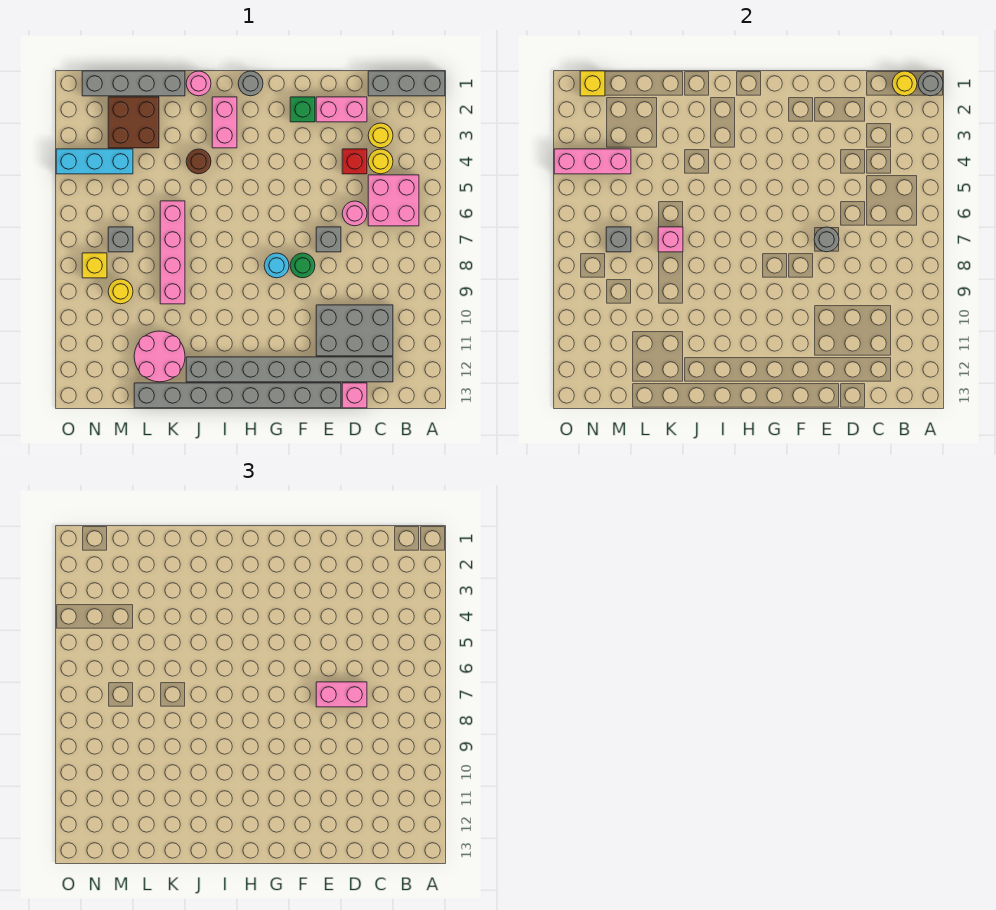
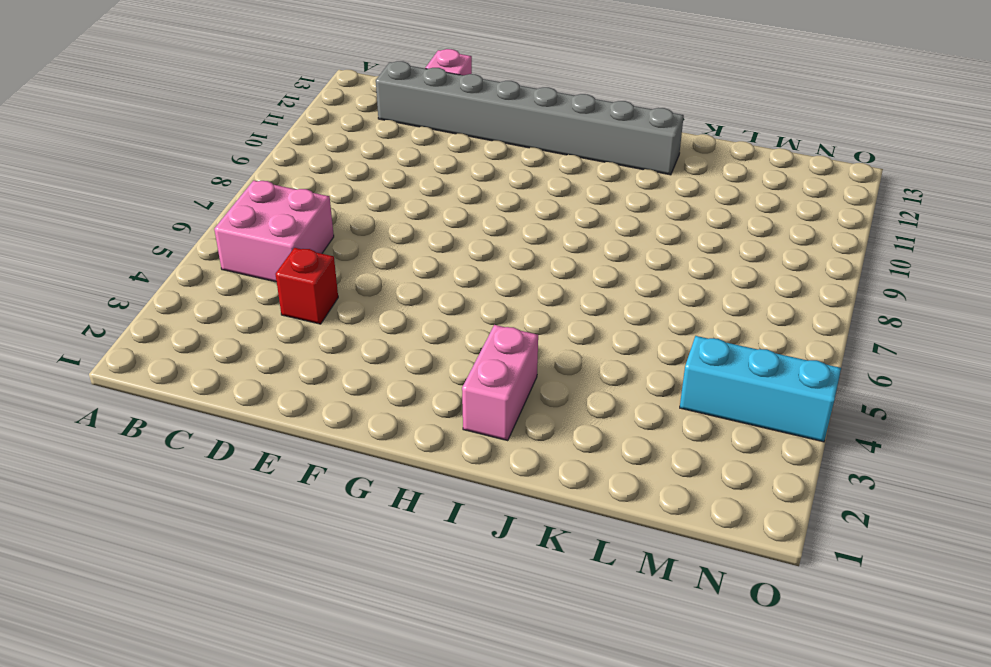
none -> grey brick A1:C1 level 1
none -> yellow round brick C3 level 1
none -> yellow round brick C4 level 1
none -> grey brick C10:E11 level 1

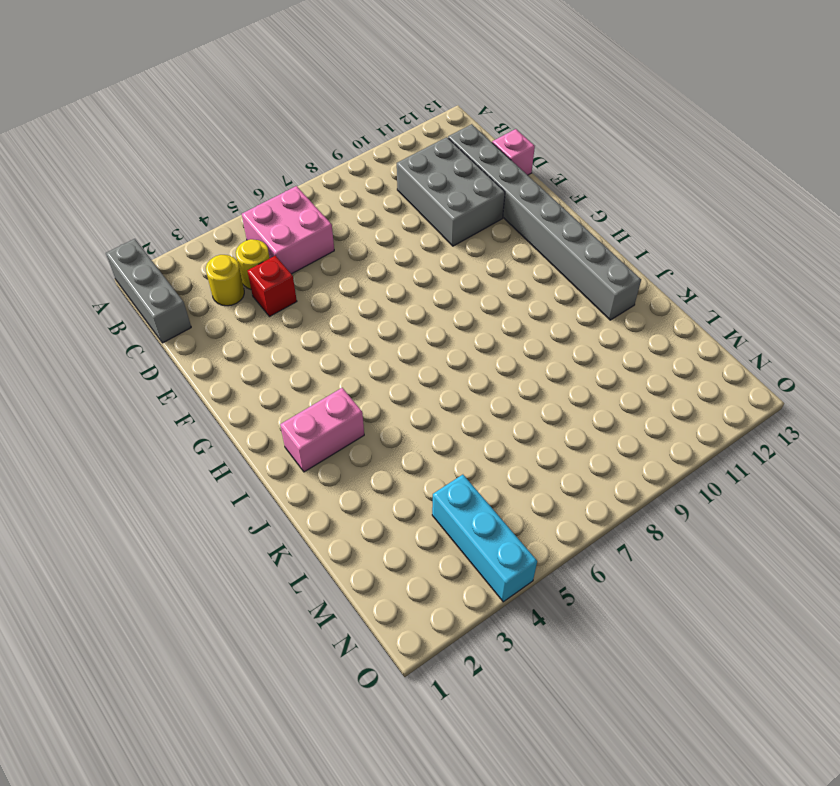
none -> pink brick D2:E2 level 1
none -> pink round brick D6 level 1
none -> grey brick E7 level 1
none -> grey brick E13:L13 level 1

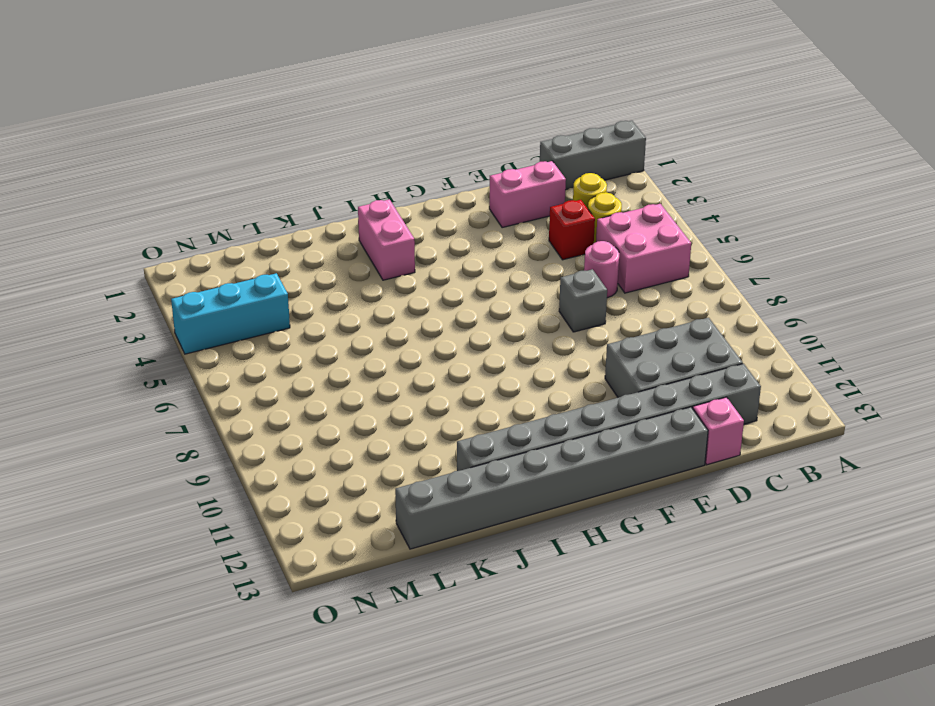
none -> green brick F2 level 1
none -> green round brick F8 level 1
none -> cyan round brick G8 level 1
none -> grey round brick H1 level 1

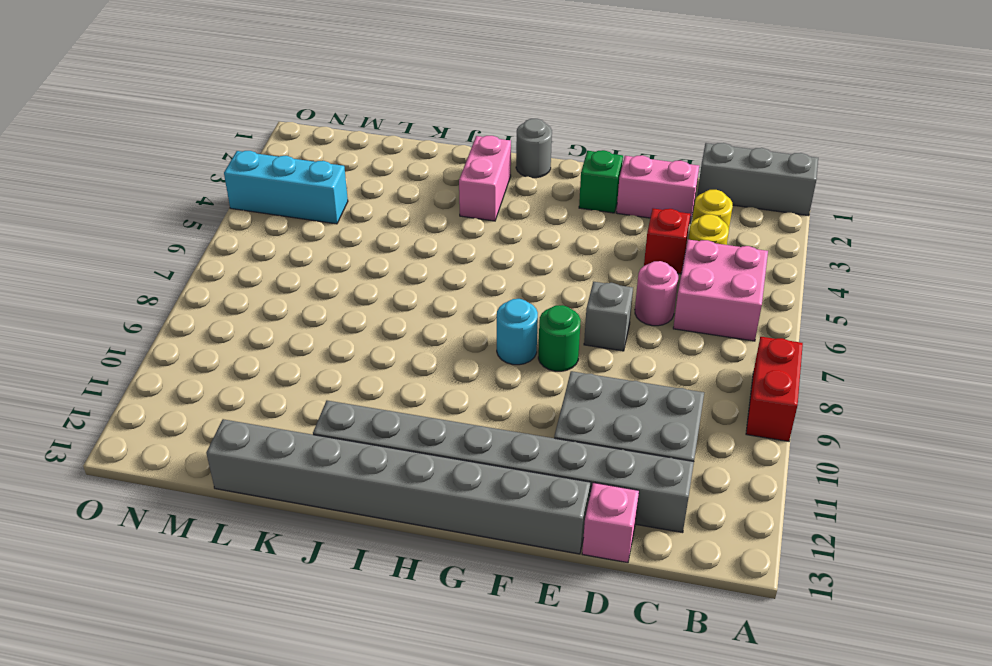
red brick A8:A9 level 1 -> none
none -> pink round brick J1 level 1
none -> brown round brick J4 level 1
none -> grey brick K1:N1 level 1
none -> pink brick K6:K9 level 1

